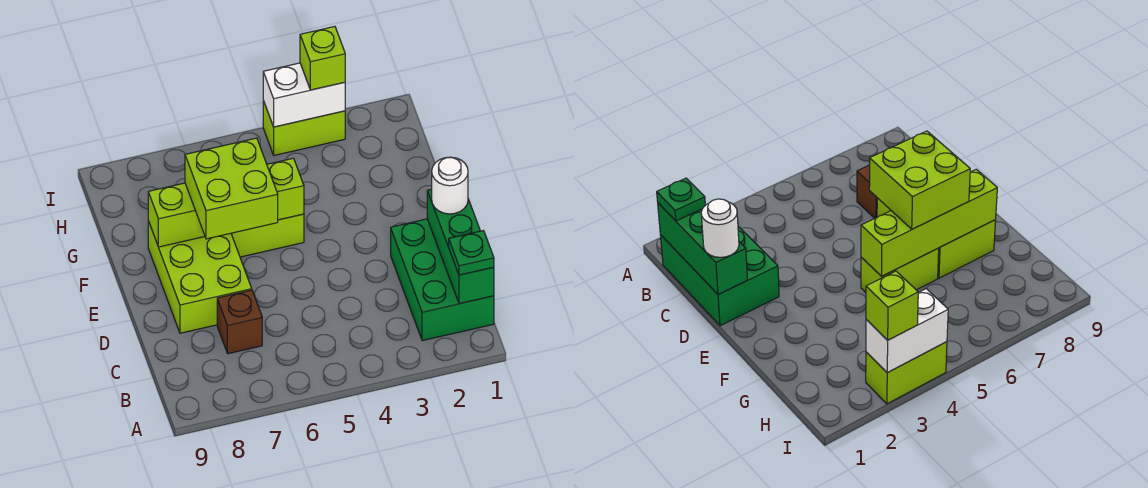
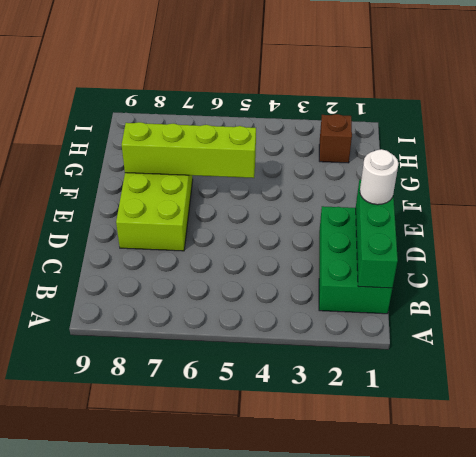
brown brick H2 level 1 -> brown brick C7 level 1
none -> lime brick F5:F6 level 1
none -> lime brick I3:I4 level 1
none -> white brick I3:I4 level 2

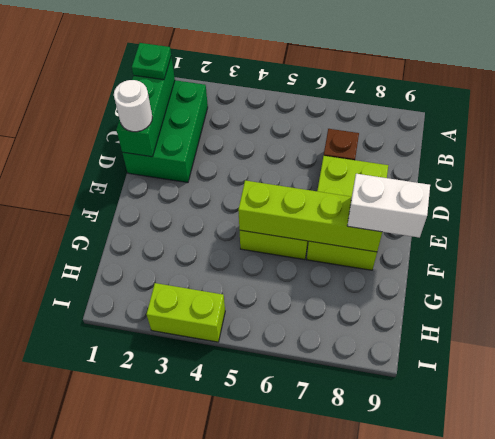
white brick F8:F9 level 3 -> white brick I3:I4 level 2
none -> lime brick E6:F7 level 3
none -> lime brick I3 level 3

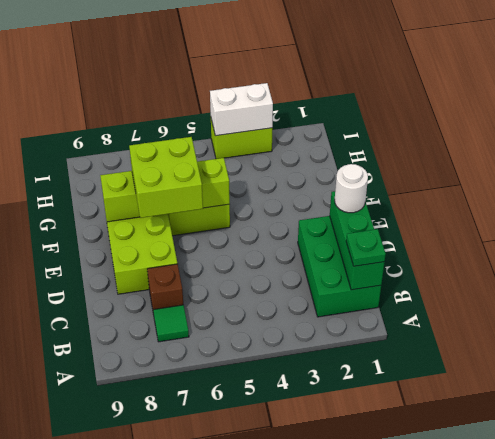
green tile B7 level 1 -> none
none -> lime brick I3 level 3

